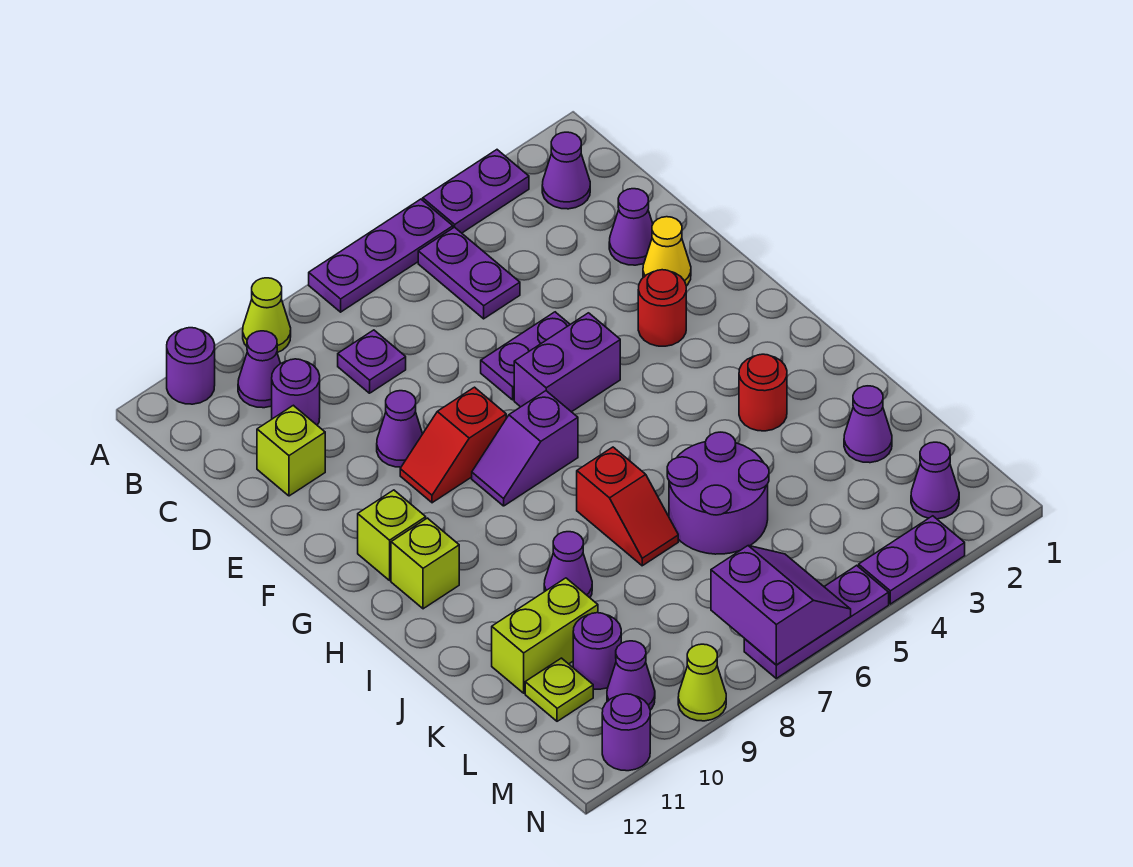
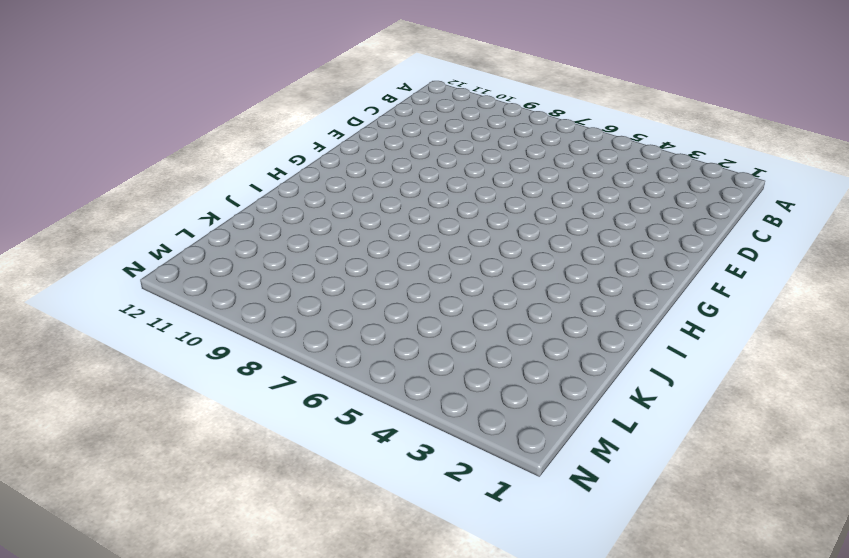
none -> purple plate A3:A4 level 1
none -> purple plate A5:A7 level 1
none -> lime cone A9 level 1
none -> purple round brick A11 level 1

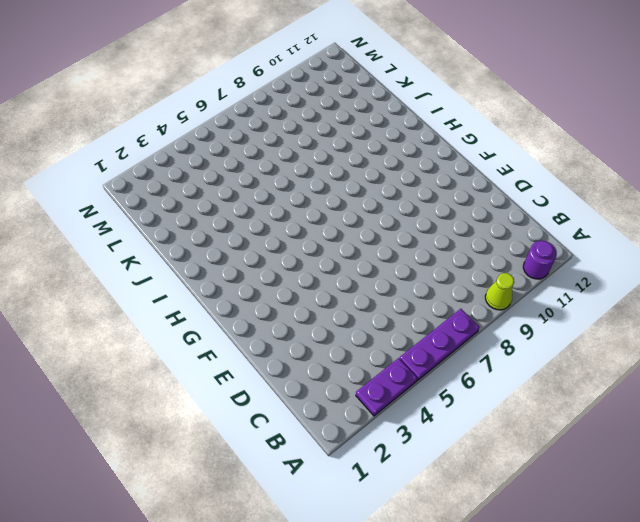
none -> purple cone B2 level 1
none -> purple plate B5:C5 level 1
none -> purple cone B10 level 1
none -> purple plate C8 level 1

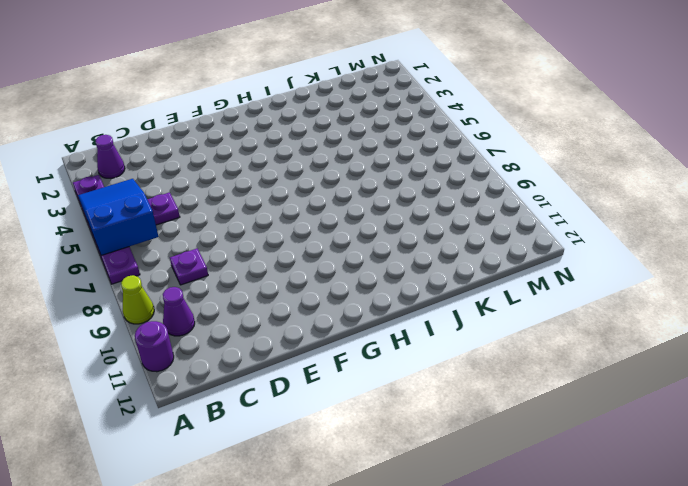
blue slope A4:B6 level 2 top 6 -> none
none -> purple round brick C10 level 1
none -> purple cone D2 level 1
none -> lime brick D11 level 1
none -> yellow cone E2 level 1

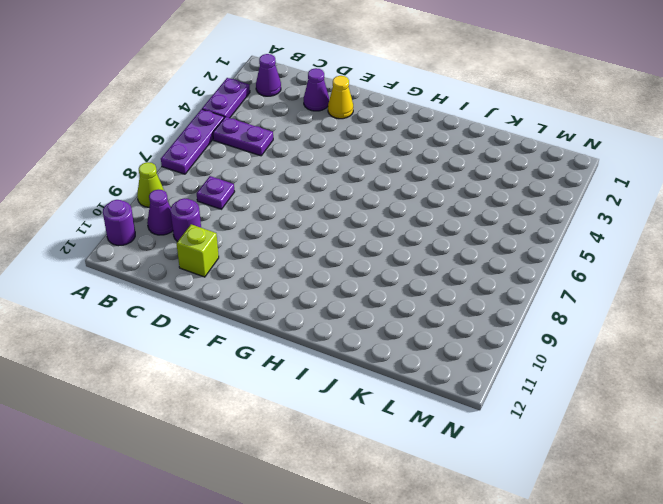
none -> purple plate E5:E6 level 1
none -> purple cone E9 level 1
none -> red round brick F3 level 1
none -> purple brick F5:F6 level 1

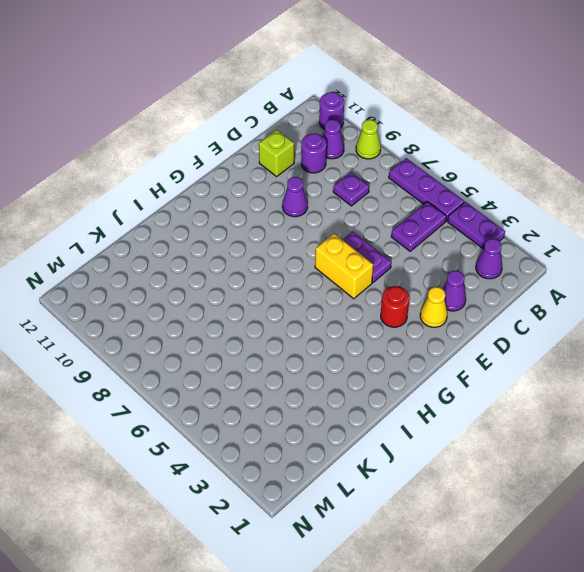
yellow brick F5:F6 level 1 -> purple brick F5:F6 level 1
none -> red slope F8:F9 level 1 top 8
none -> purple slope G7:G8 level 1 top 7
none -> lime brick G11 level 1
none -> lime brick H11 level 1

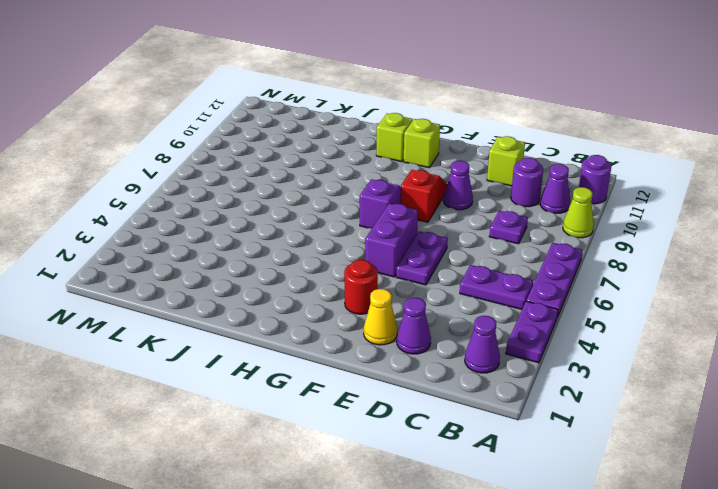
none -> red round brick I3 level 1
none -> red slope I7:J7 level 1 top I
none -> purple round brick J5:K6 level 1
none -> purple cone J9 level 1

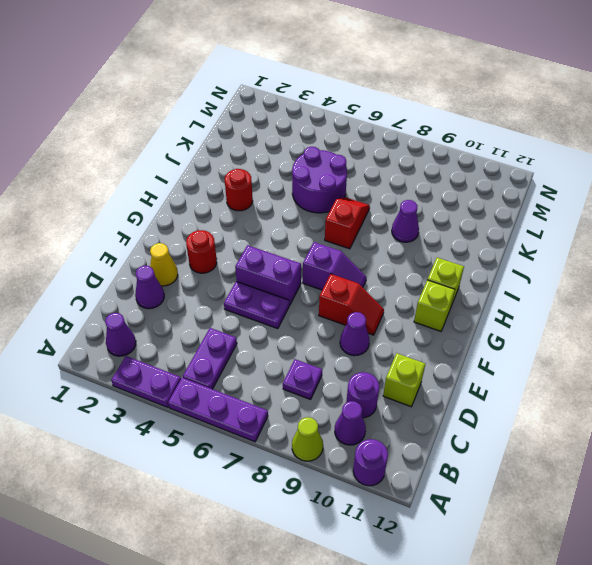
none -> purple cone K2 level 1
none -> lime brick K10:K11 level 1
none -> purple round brick L10 level 1
none -> lime plate L11 level 1

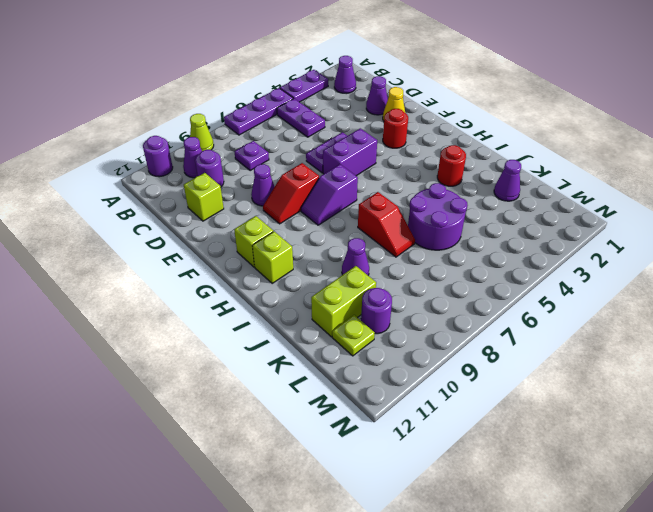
none -> purple cone M2 level 1
none -> purple cone M10 level 1
none -> purple plate N3:N4 level 1
none -> purple plate N5:N7 level 1

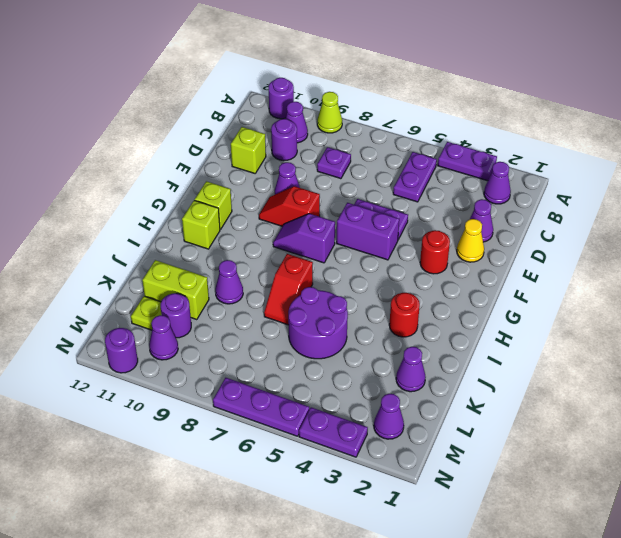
none -> purple plate A5:A7 level 1
none -> lime cone N9 level 1
none -> purple slope M6:N7 level 2 top 7

